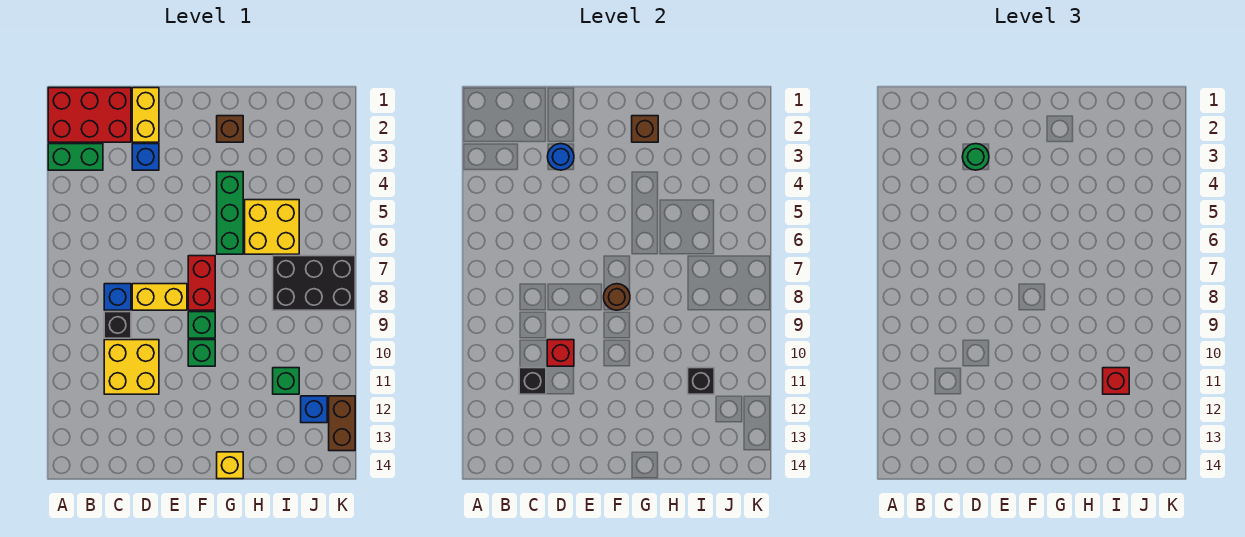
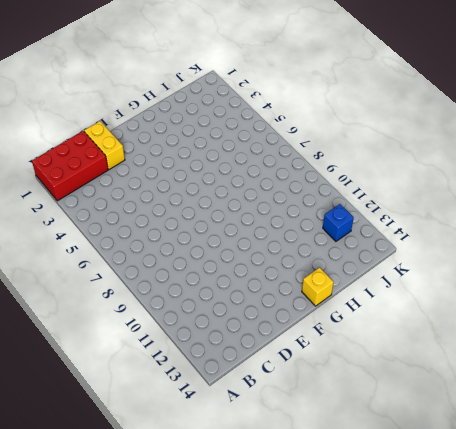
none -> green brick A3:B3 level 1
none -> blue brick C8 level 1
none -> black brick C9 level 1

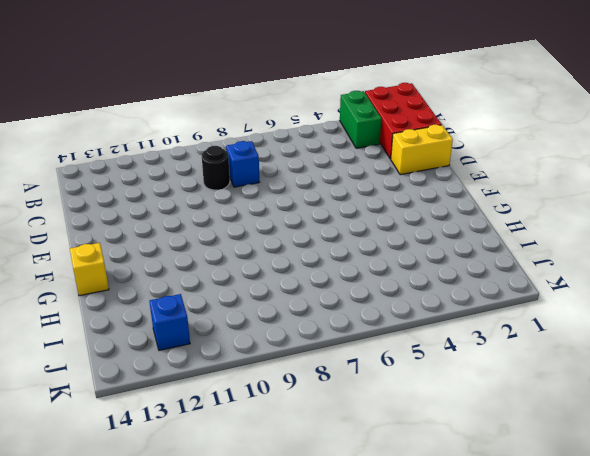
black round brick C9 level 1 -> black brick C9 level 1
none -> yellow brick C10:D11 level 1
none -> blue brick D3 level 1
none -> yellow brick D8:E8 level 1

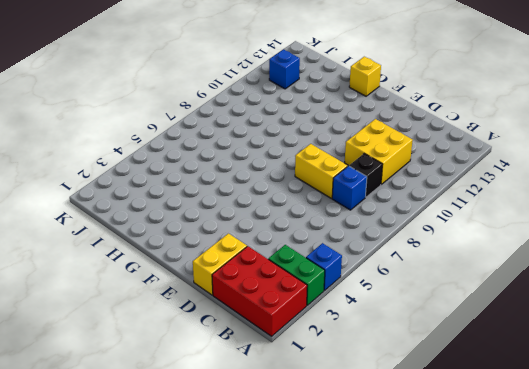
blue brick A4 level 1 -> blue brick D3 level 1
none -> red brick F7:F8 level 1
none -> green brick F9 level 1
none -> green brick F10 level 1

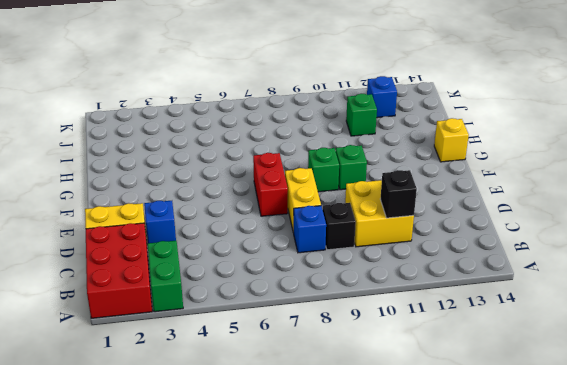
red brick E7:F7 level 1 -> red brick F7:F8 level 1
none -> brown brick G2 level 1
none -> green brick G4:G6 level 1
none -> yellow brick H5:I6 level 1

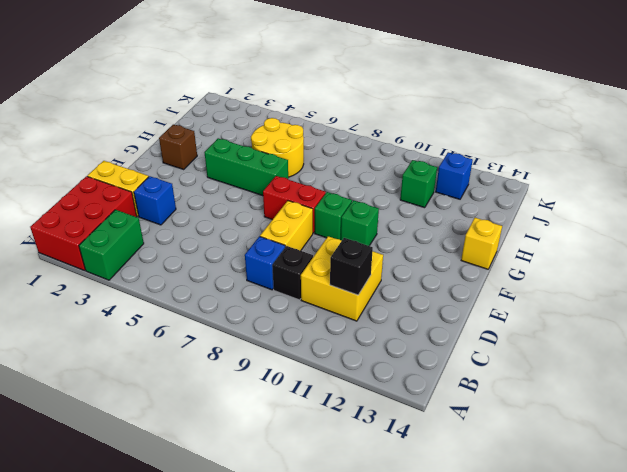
yellow round brick H5:I6 level 1 -> yellow brick H5:I6 level 1
none -> black brick I7:K8 level 1
none -> brown brick K12:K13 level 1
none -> blue round brick D3 level 2

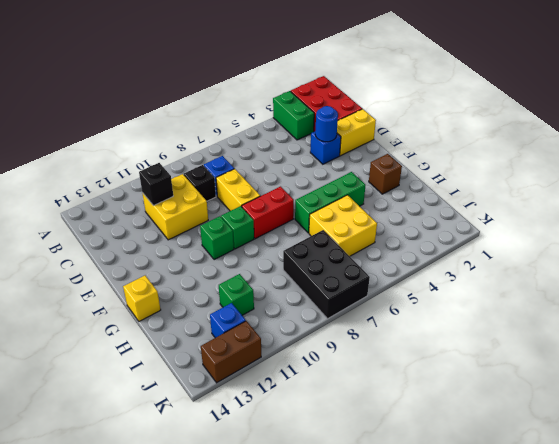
none -> red brick D10 level 2
none -> brown round brick F8 level 2
none -> brown brick G2 level 2

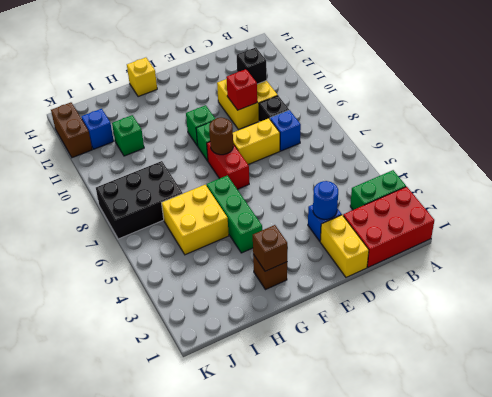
none -> black brick I11 level 2
none -> green round brick D3 level 3
none -> red brick I11 level 3

